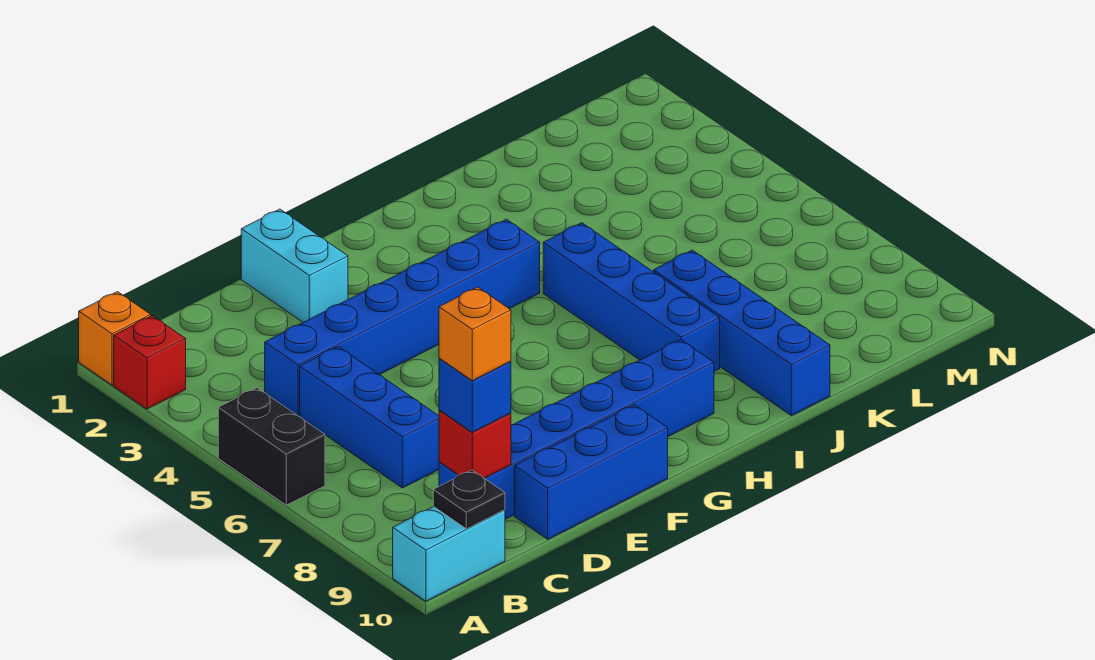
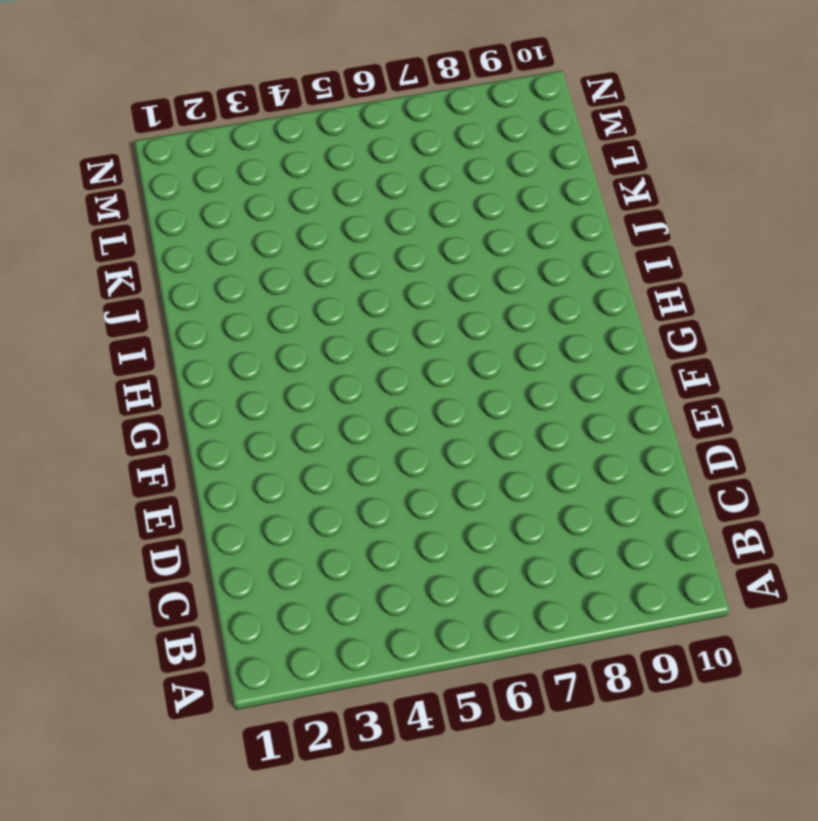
none -> orange brick A1 level 1
none -> red brick A2 level 1
none -> black brick A5:A6 level 1

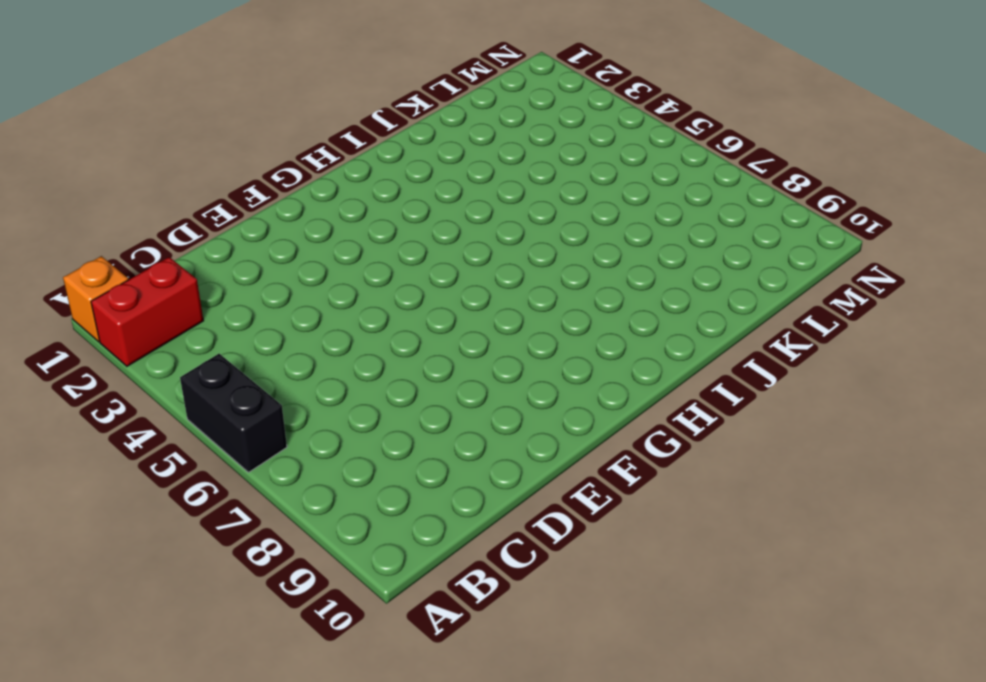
red brick A2:B2 level 1 -> red brick A2 level 1
none -> cyan brick A10:B10 level 1
none -> blue brick C4:H4 level 1
none -> blue brick C5:C7 level 1

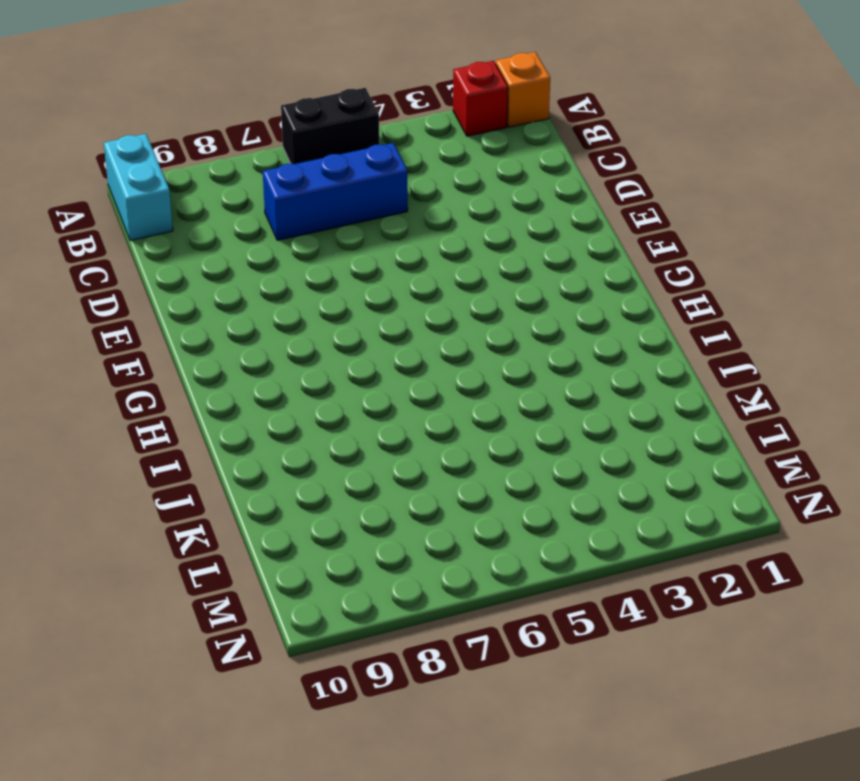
none -> blue brick C4:H4 level 1
none -> blue brick C9:H9 level 1
none -> blue brick D10:F10 level 1

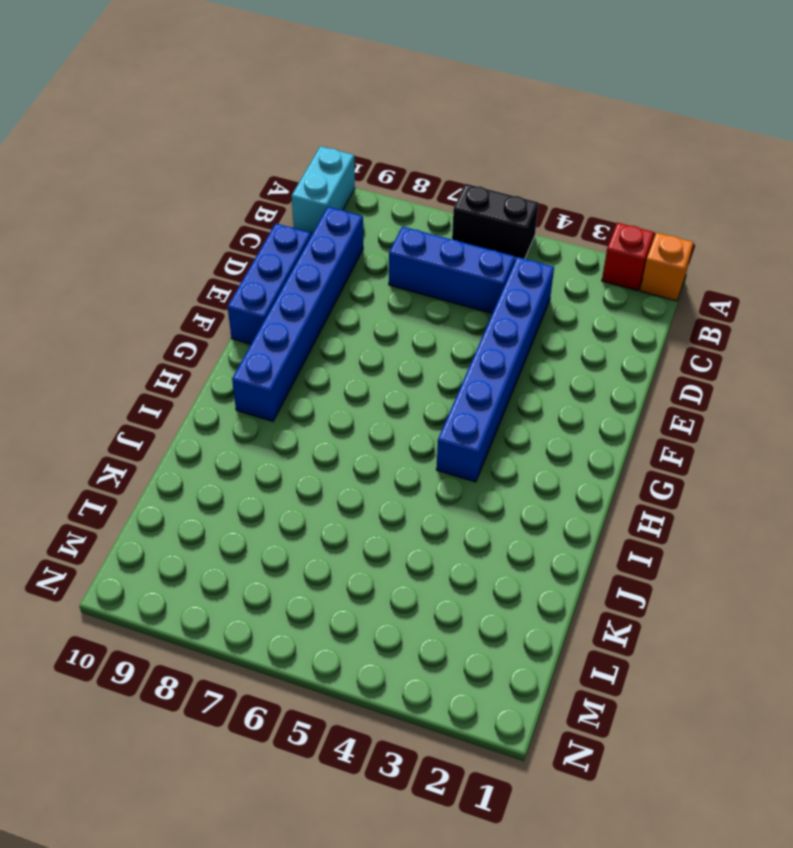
none -> cyan brick E1:E2 level 1
none -> blue brick I5:I8 level 1
none -> blue brick J7:J10 level 1

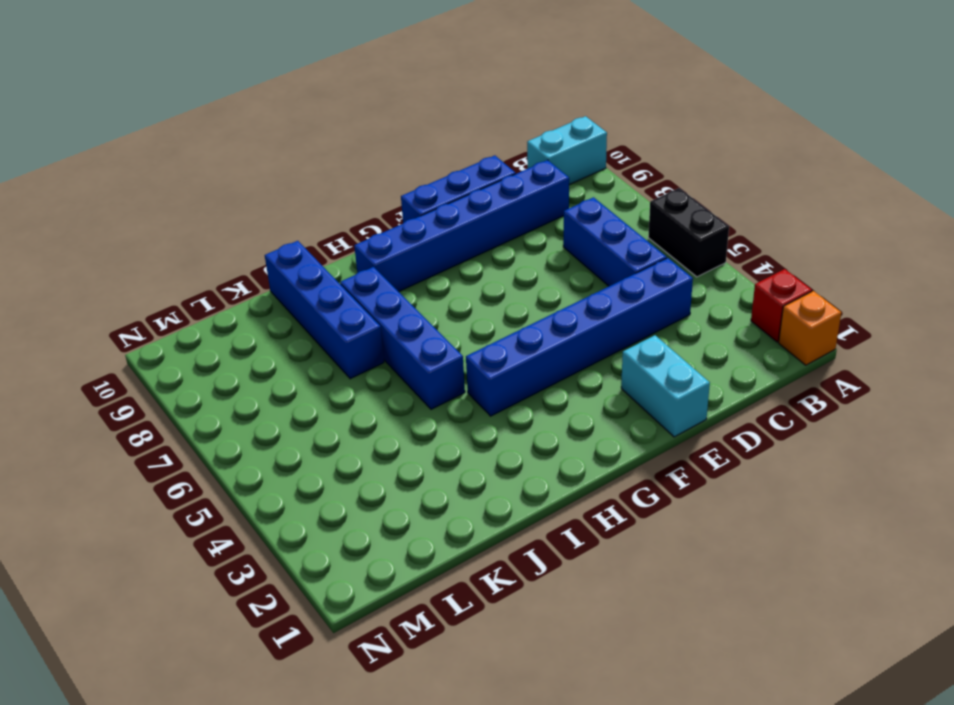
none -> black plate B10 level 2
none -> red brick C9 level 2
none -> blue brick C9 level 3

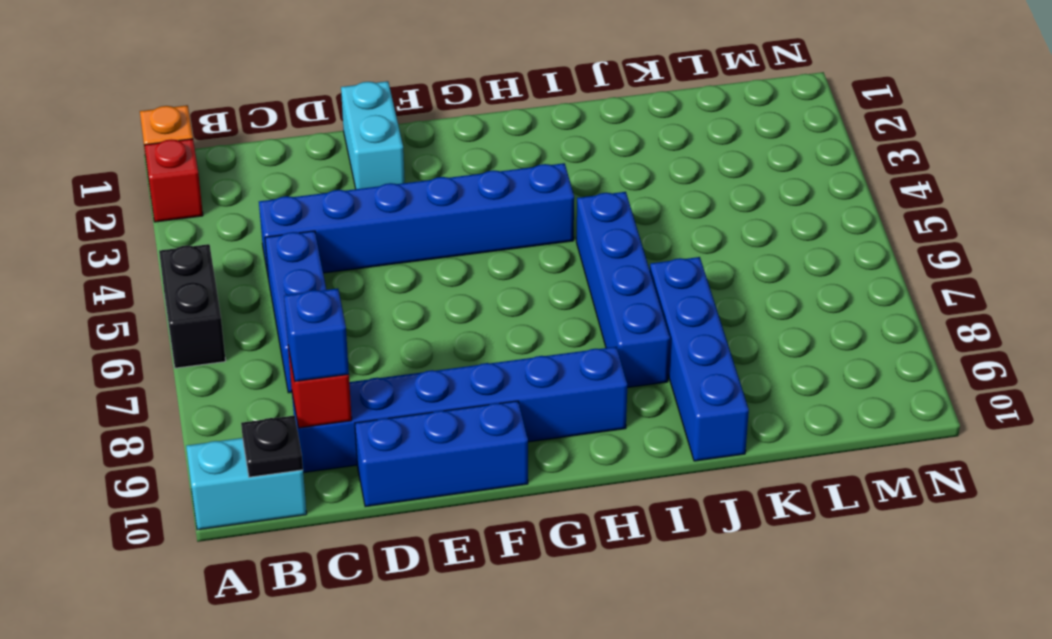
none -> orange brick C9 level 4

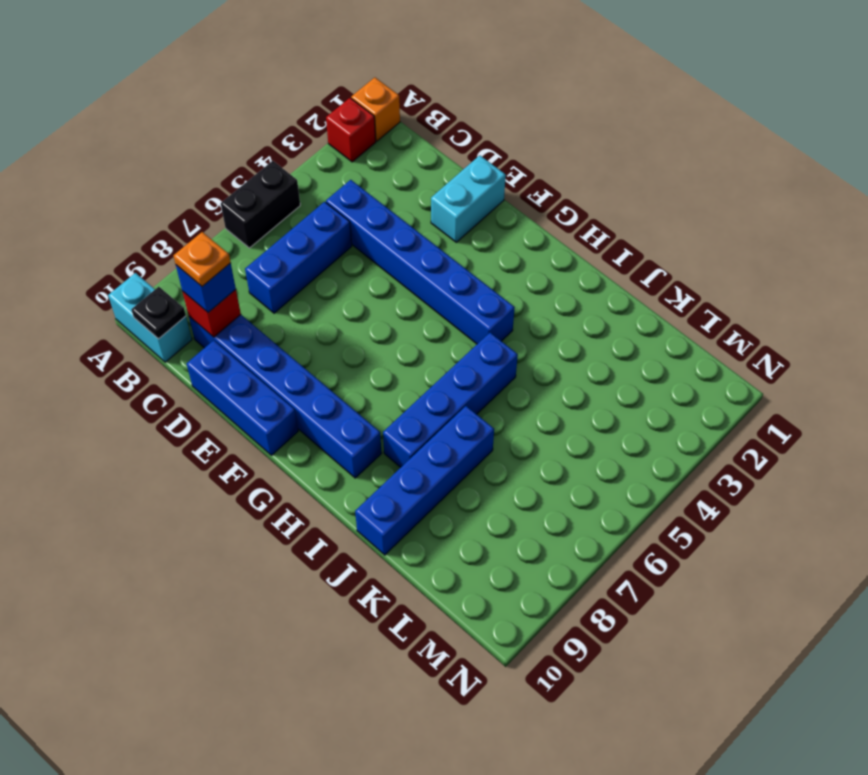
orange plate C9 level 4 -> orange brick C9 level 4

